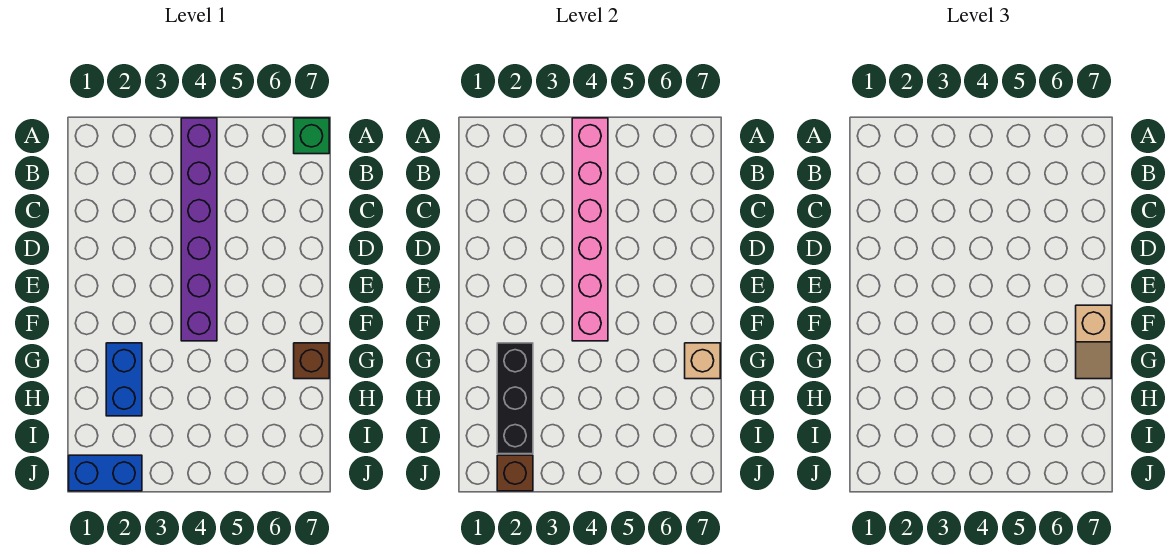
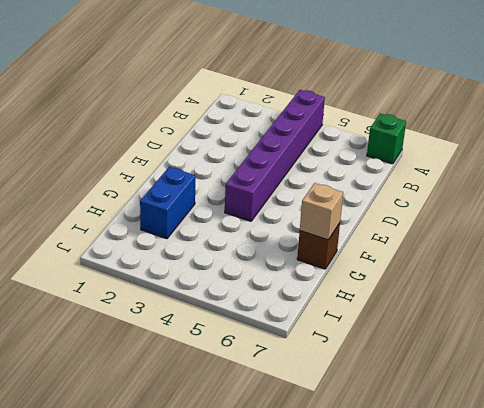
none -> blue brick J1:J2 level 1
none -> pink brick A4:F4 level 2

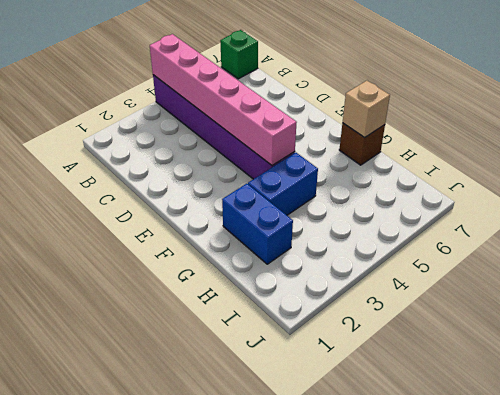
blue brick G3:G4 level 1 -> blue brick J1:J2 level 1
none -> black brick G2:I2 level 2
none -> brown brick J2 level 2

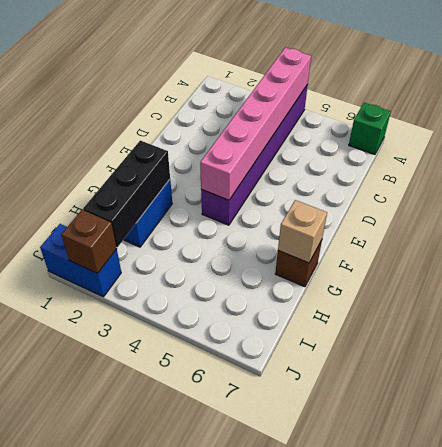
none -> tan slope F7:G7 level 3 top F

